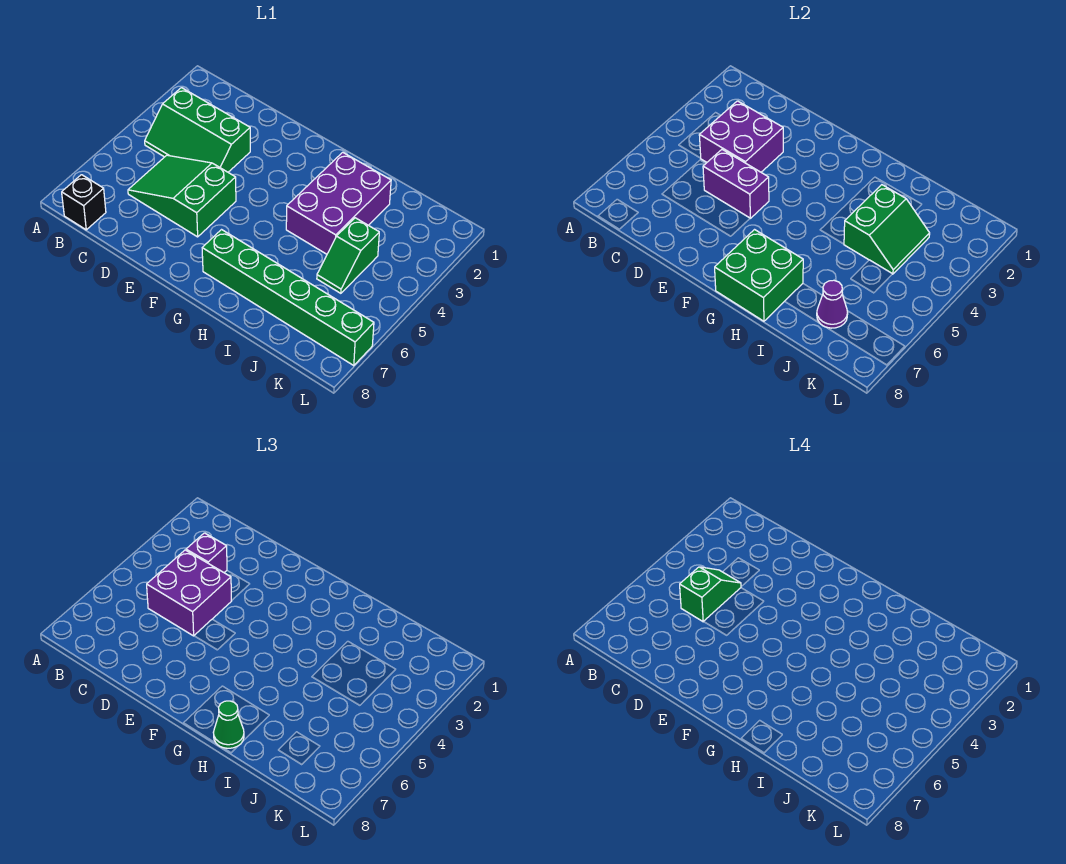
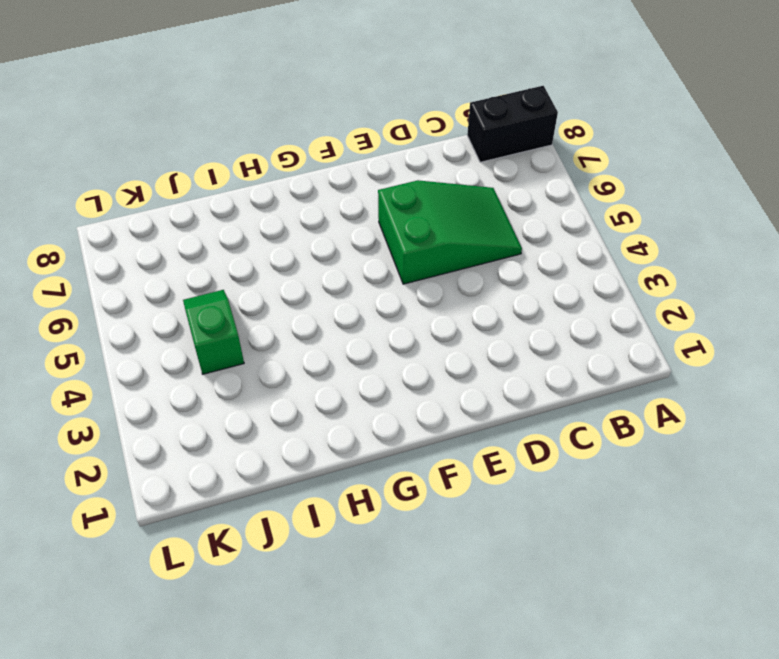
black brick A8:B8 level 1 -> black brick B8 level 1
none -> green slope B3:D4 level 1 top 3
none -> green brick G7:L7 level 1
none -> purple brick H2:I4 level 1

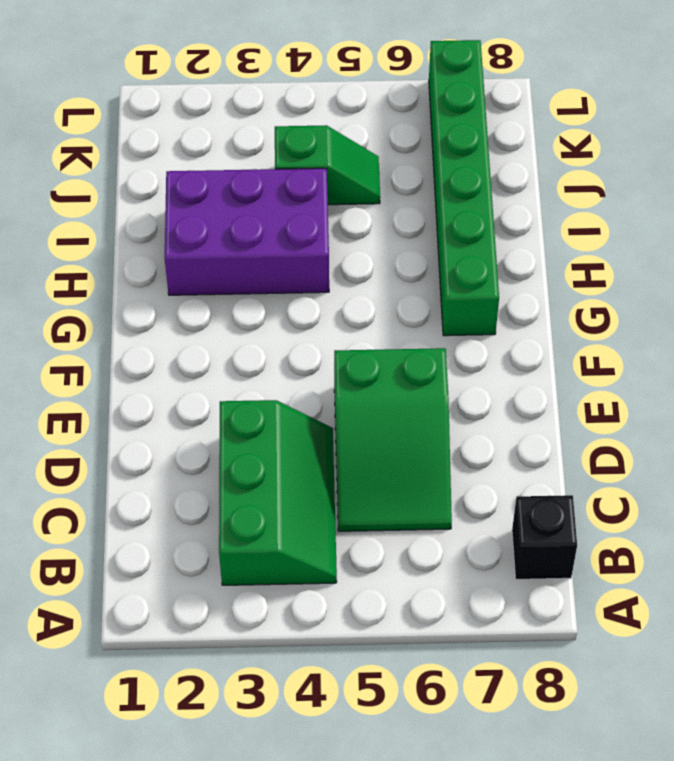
none -> purple brick C3:D4 level 2
none -> purple brick D5:E5 level 2
none -> green brick G7:H8 level 2

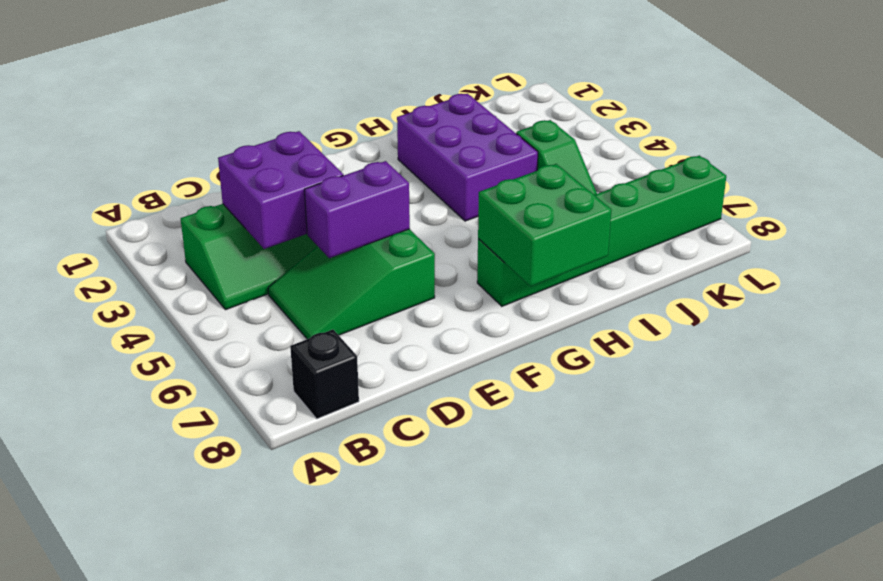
none -> green slope I3:J4 level 2 top I
none -> purple cone J7 level 2
none -> purple brick C3 level 3

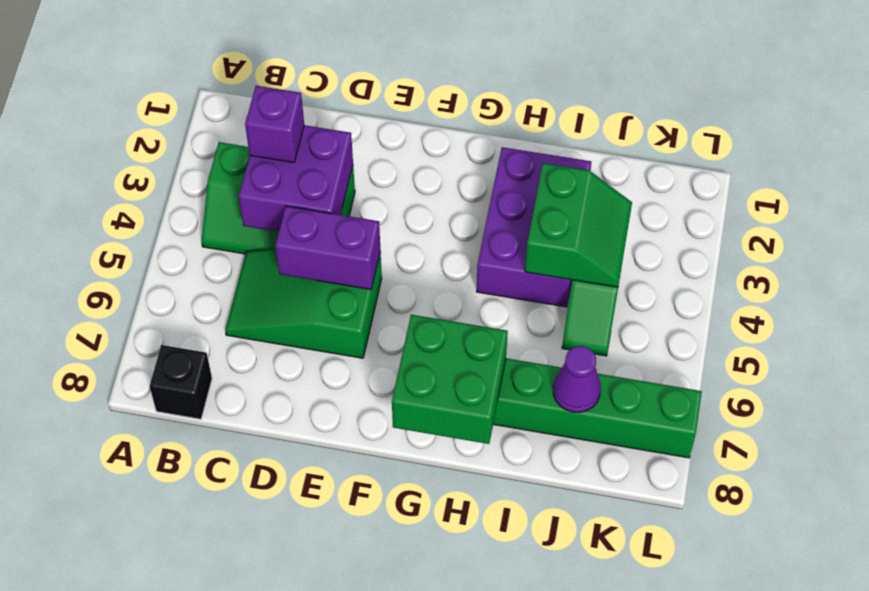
none -> purple brick C4:D5 level 3
none -> green cone H8 level 3
none -> green slope C4:C5 level 4 top 5

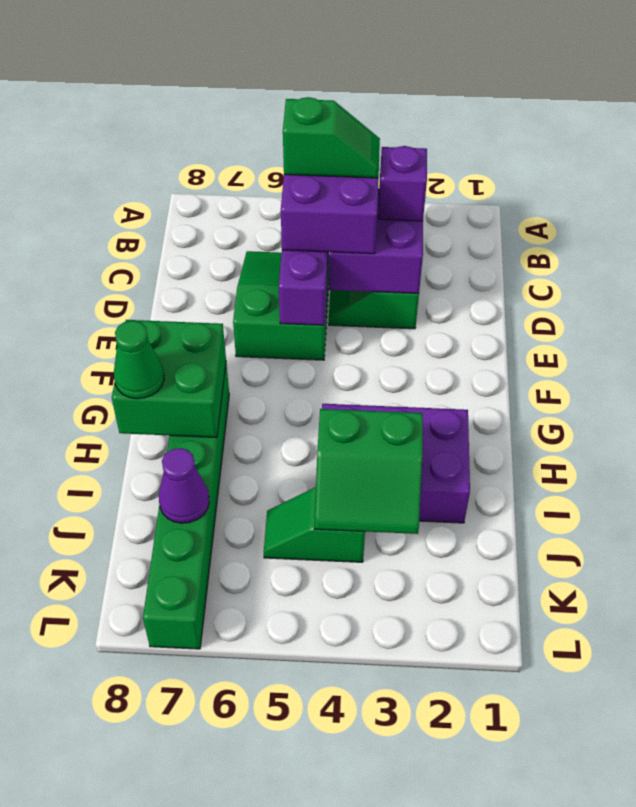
none -> black brick B8 level 1

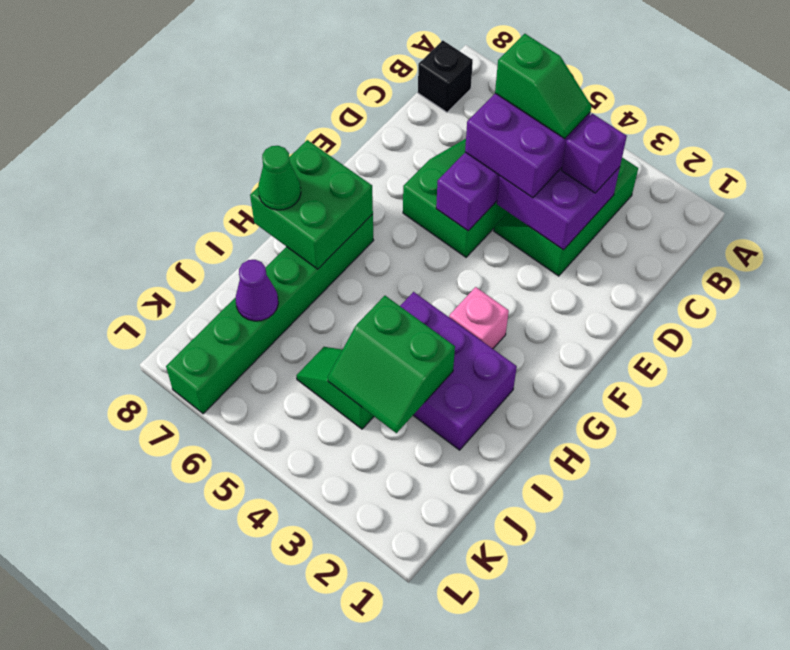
pink brick G3 level 1 -> none

